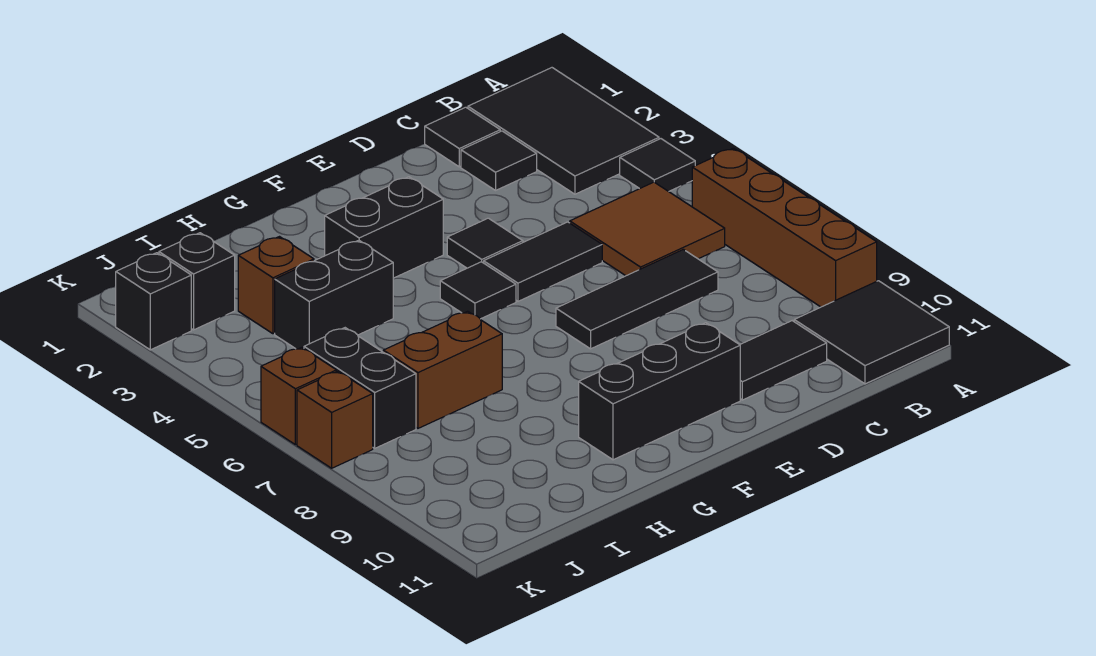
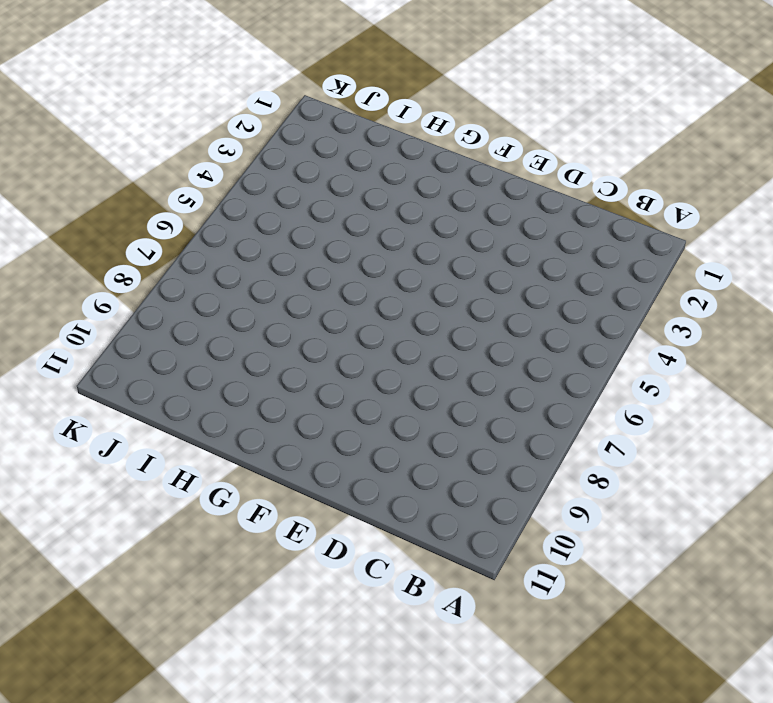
none -> black tile A1:B3 level 1
none -> black tile A4 level 1
none -> brown brick A6:A9 level 1

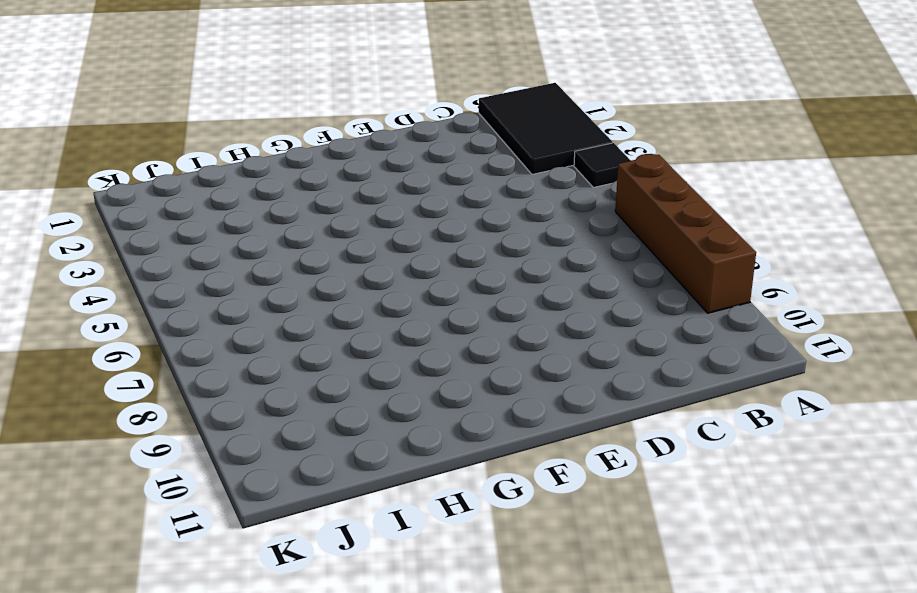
none -> black tile A10:B11 level 1
none -> brown tile B5:C6 level 1
none -> black tile C1 level 1

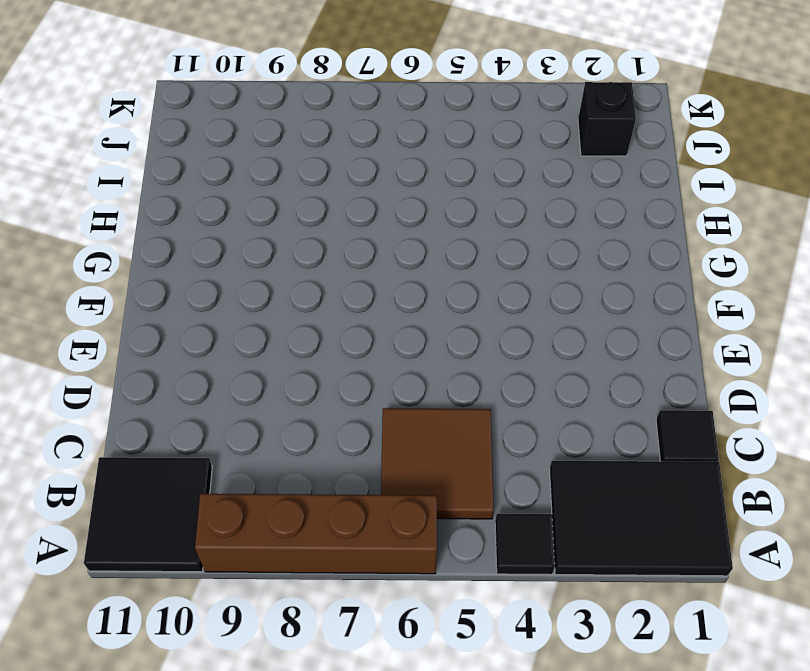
none -> black tile C2 level 1
none -> black tile C7:E7 level 1
none -> black tile C10:D10 level 1

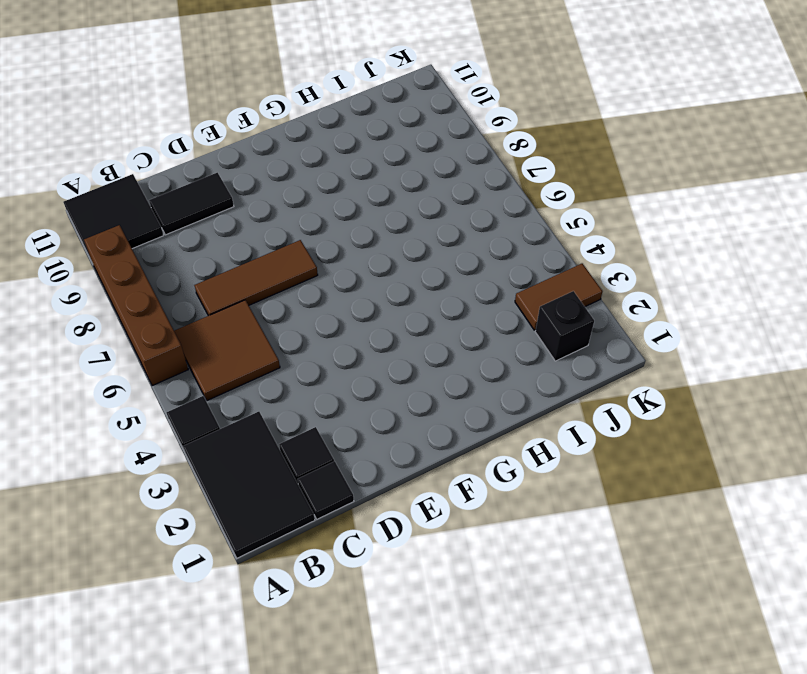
brown tile C7:E7 level 1 -> black tile C7:E7 level 1
brown tile J3:K3 level 1 -> none
none -> black tile D5:E5 level 1
none -> black tile E4 level 1
none -> black brick E10:G10 level 1

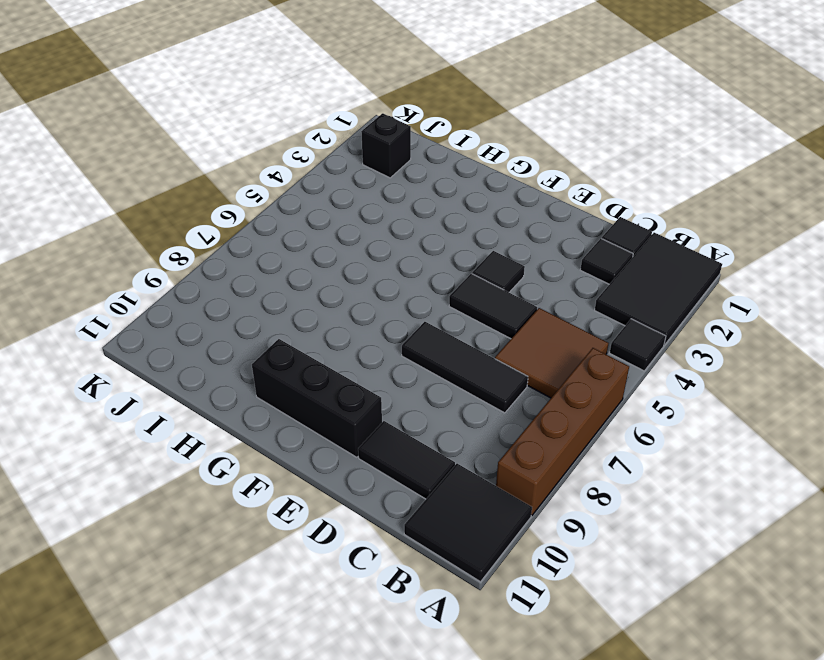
none -> black brick F3:G3 level 1
none -> black tile F5 level 1
none -> black brick H4:I4 level 1

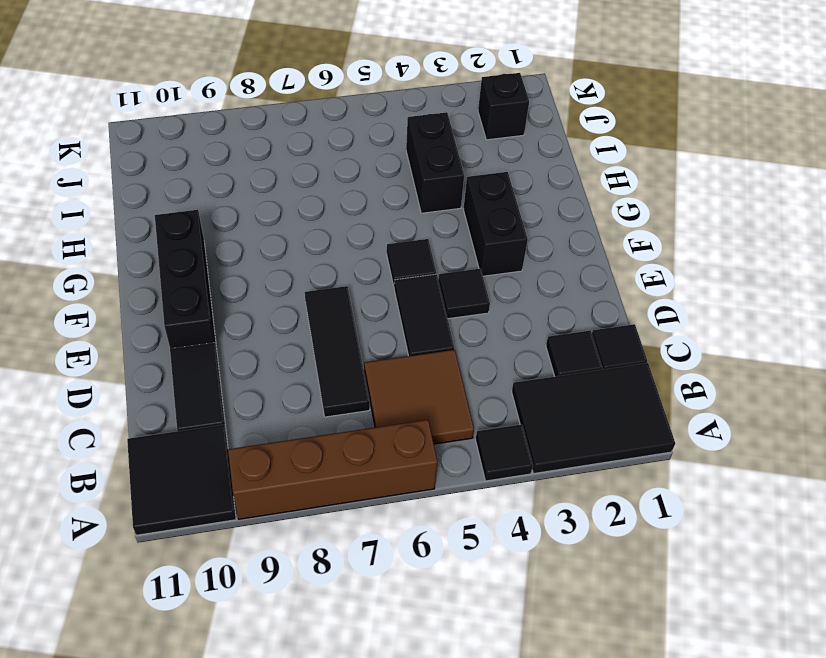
none -> brown brick H7:I7 level 1
none -> brown brick I3 level 1
none -> black brick J6:J7 level 1

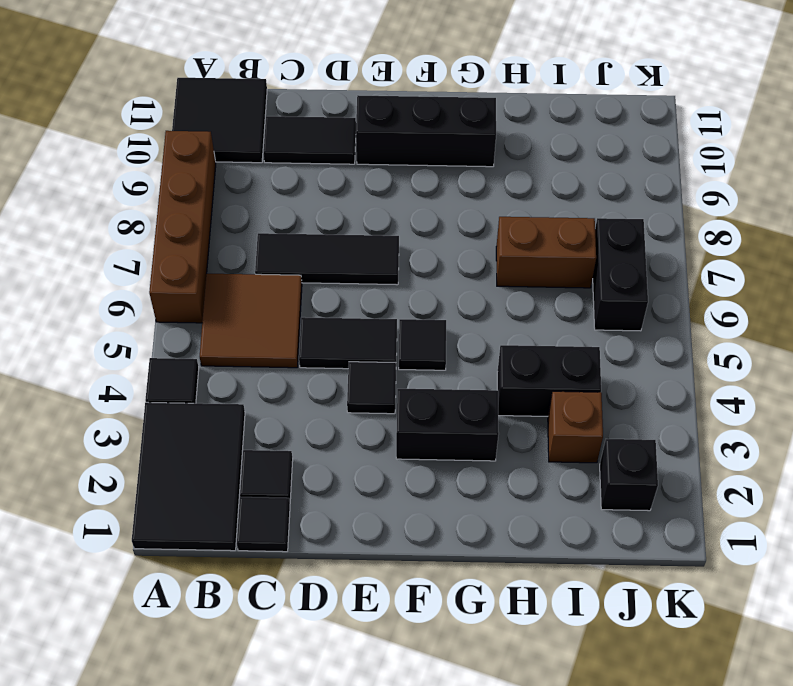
none -> black brick K2 level 1
none -> brown brick K6 level 1
none -> brown brick K7 level 1

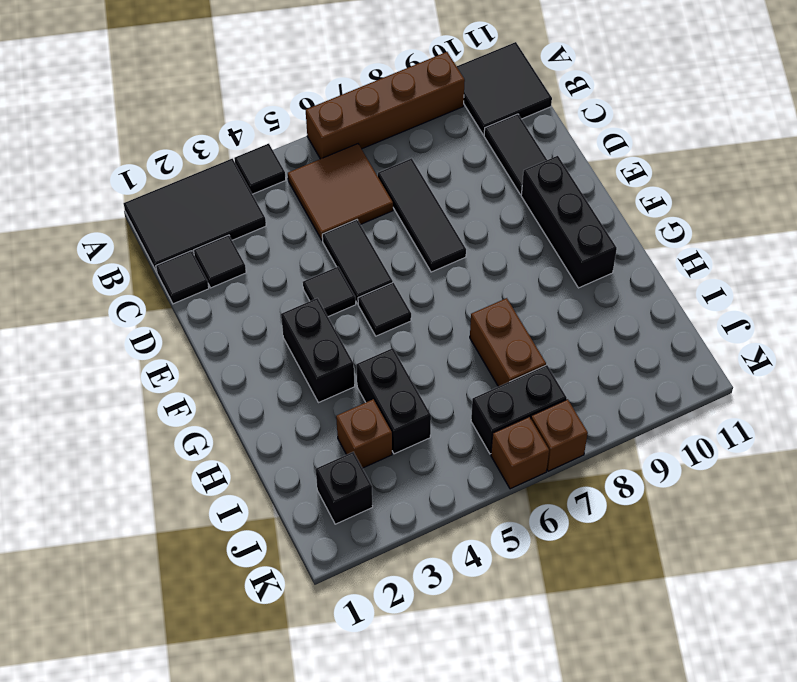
none -> black brick K2 level 1

